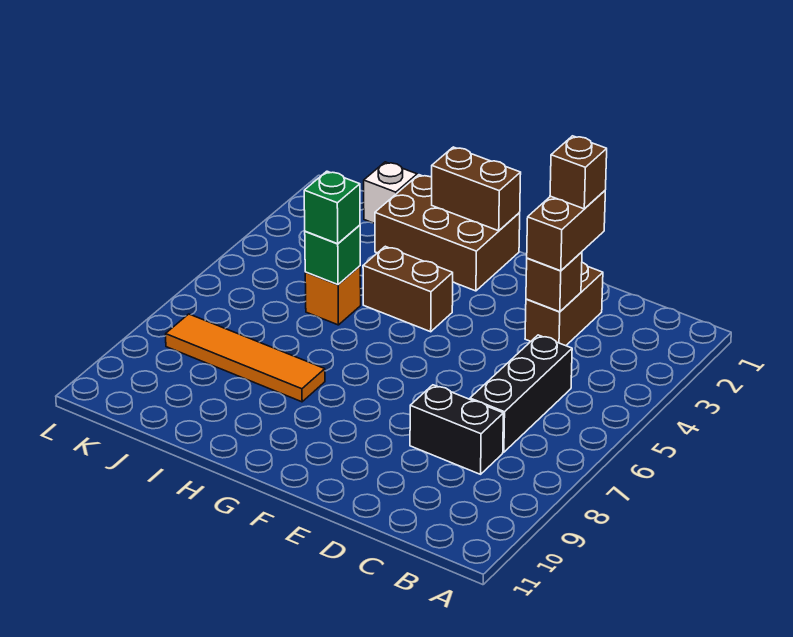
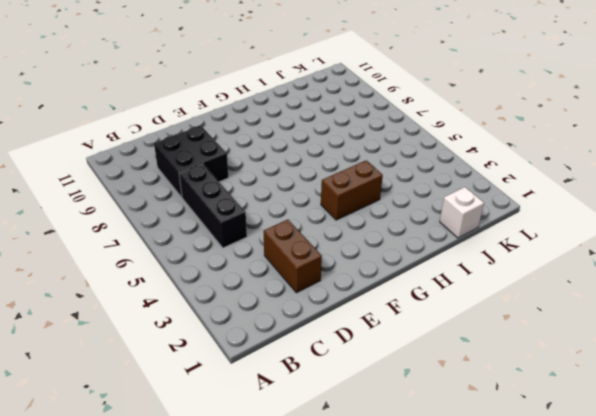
black brick C8:D9 level 1 -> black brick C8:D8 level 1
none -> brown brick G1:I2 level 1
none -> orange tile H8:K8 level 1
none -> orange brick I5 level 1

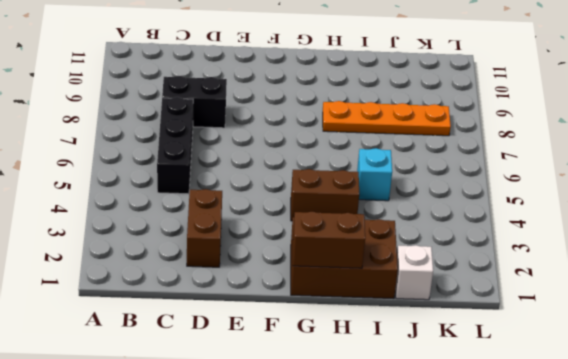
orange plate H8:K8 level 1 -> orange tile H8:K8 level 1
cyan brick I5 level 1 -> orange brick I5 level 1
none -> brown brick D3 level 2
none -> green brick I5 level 2
none -> brown brick D2:D3 level 3

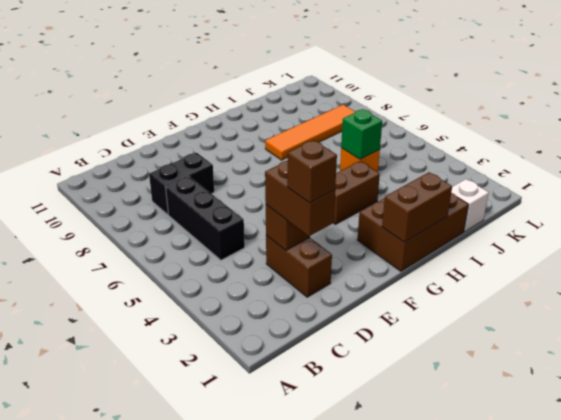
none -> green brick I5 level 3

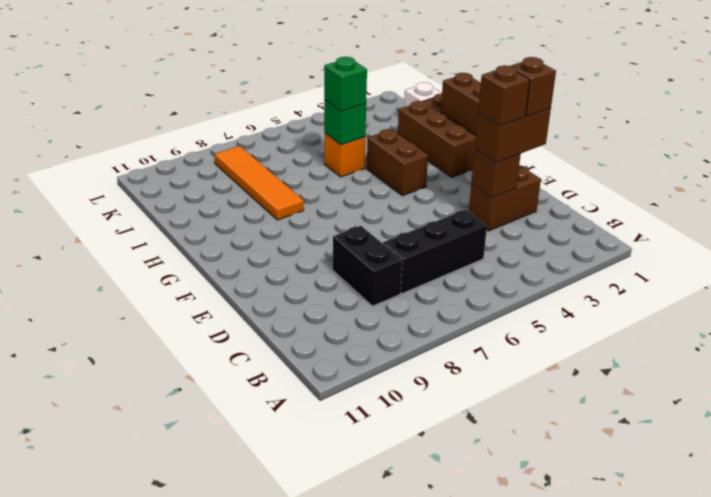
brown brick D3 level 4 -> none

